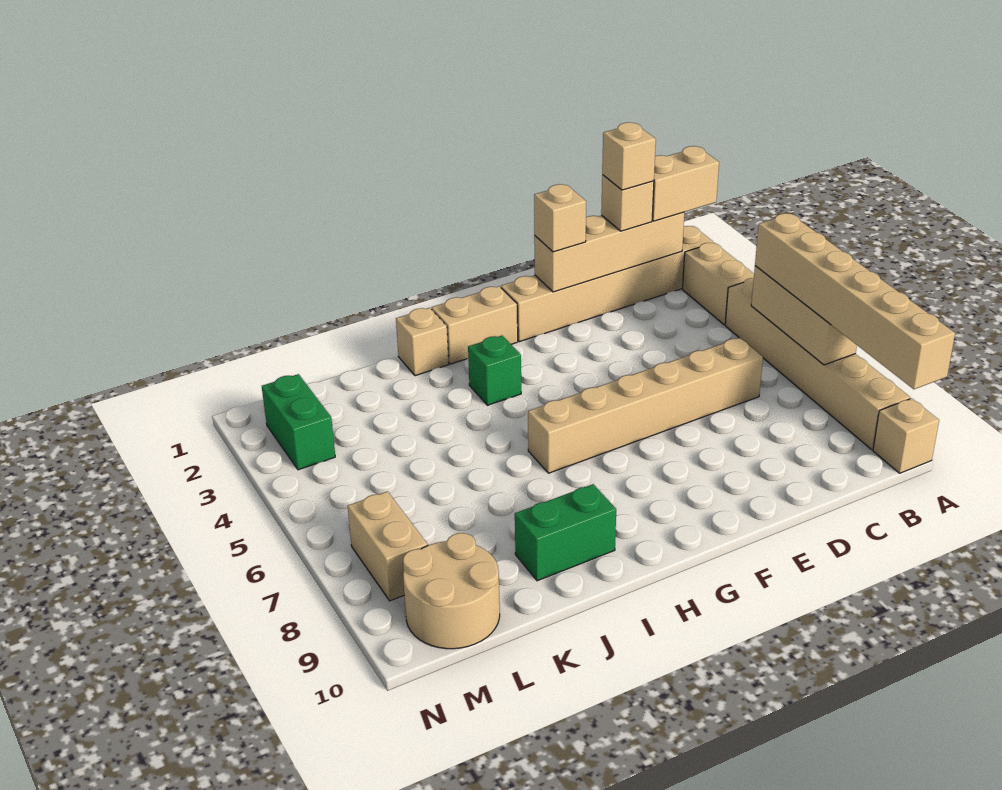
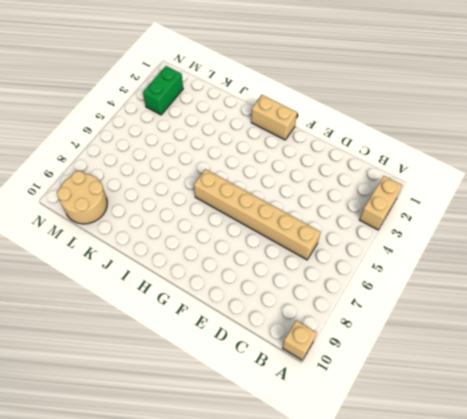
none -> tan brick A1:F1 level 1
none -> tan brick A4:A9 level 1
none -> green brick H3 level 1

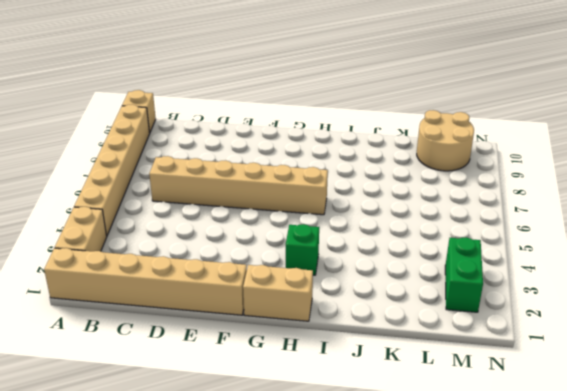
none -> tan brick I1 level 1
none -> green brick I9:J9 level 1
none -> tan brick M7:M8 level 1

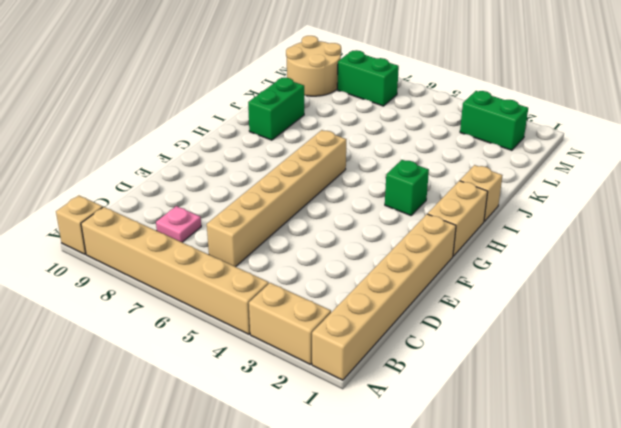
pink plate C8 level 1 -> none
green brick M7:M8 level 1 -> tan brick M7:M8 level 1
none -> tan brick A5:A7 level 2
none -> tan brick B1:E1 level 2
none -> tan brick A1:B1 level 3

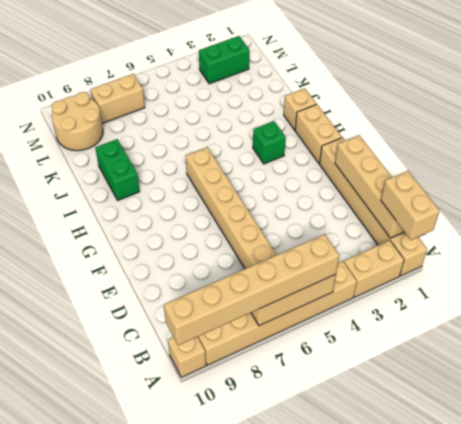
none -> tan brick C1 level 3
none -> tan brick E1 level 3
none -> tan brick C1 level 4

